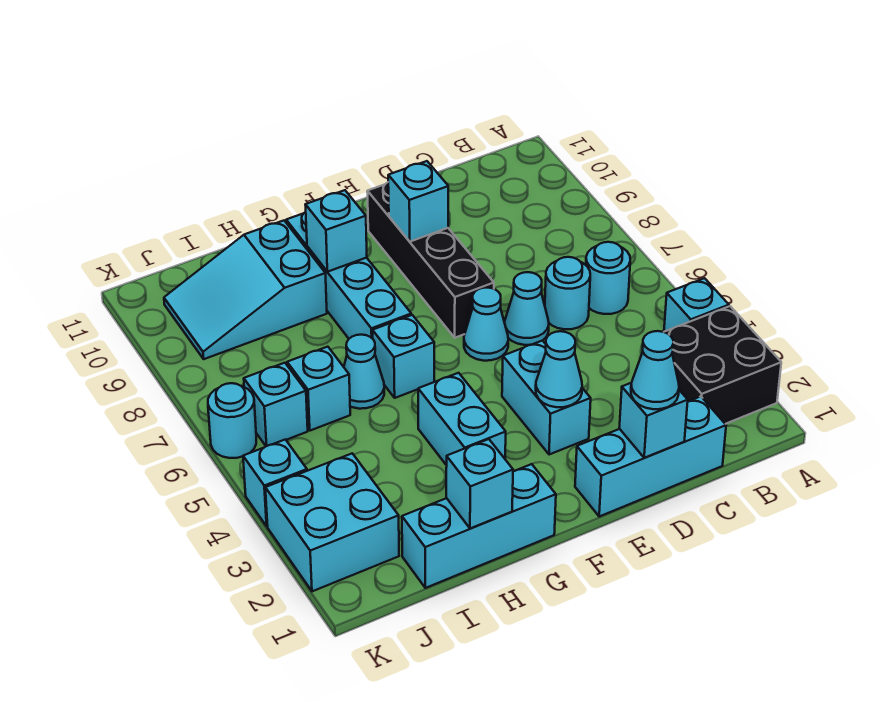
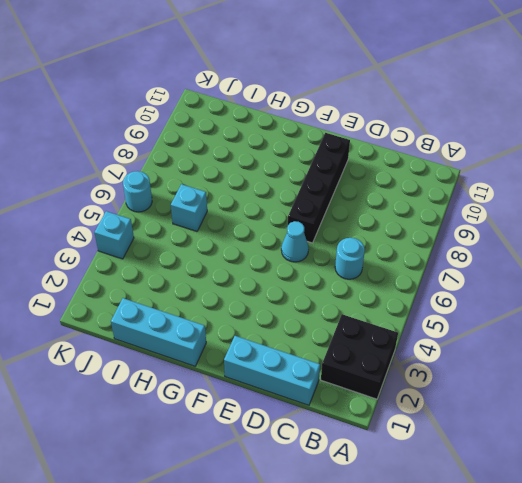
none -> cyan brick A4 level 1
none -> cyan round brick B6 level 1
none -> cyan cone D6 level 1

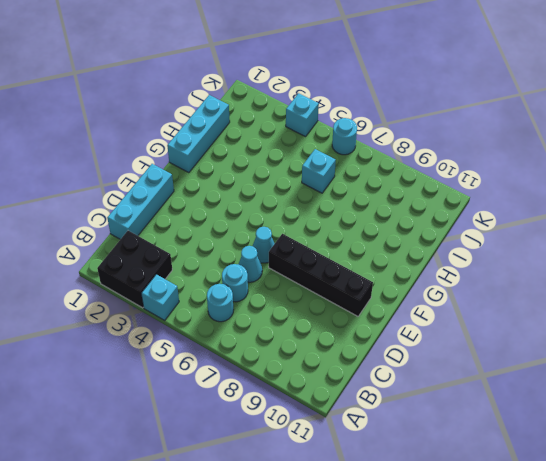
none -> cyan brick E3:E4 level 1
none -> cyan brick G3:G4 level 1
none -> cyan brick G6 level 1

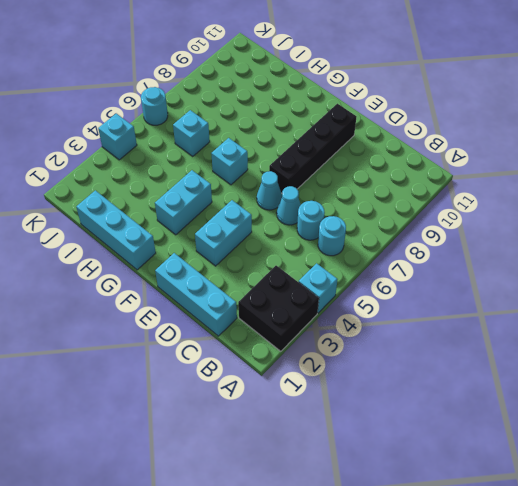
none -> cyan brick G7:G10 level 1
none -> cyan cone H6 level 1
none -> cyan slope H9:J10 level 1 top H

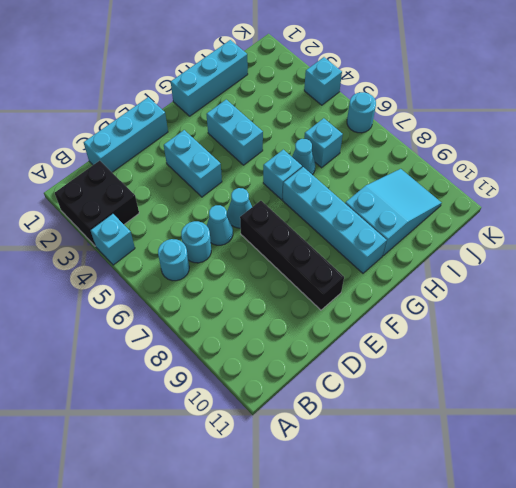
none -> cyan brick J2:K3 level 1
none -> cyan brick J6 level 1
none -> cyan brick D1 level 2

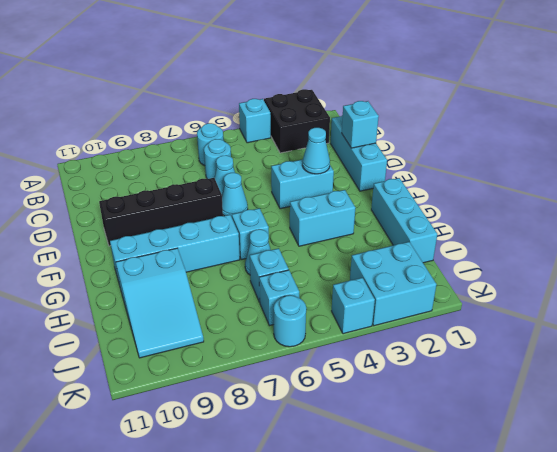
none -> cyan brick E9 level 2
none -> cyan brick G9 level 2
none -> cyan brick H1 level 2

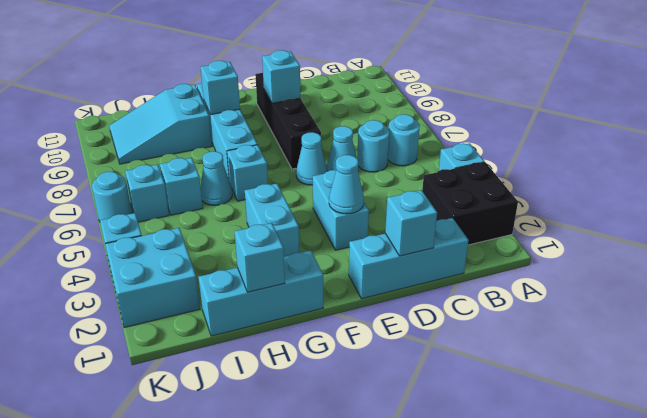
none -> cyan cone D1 level 3

